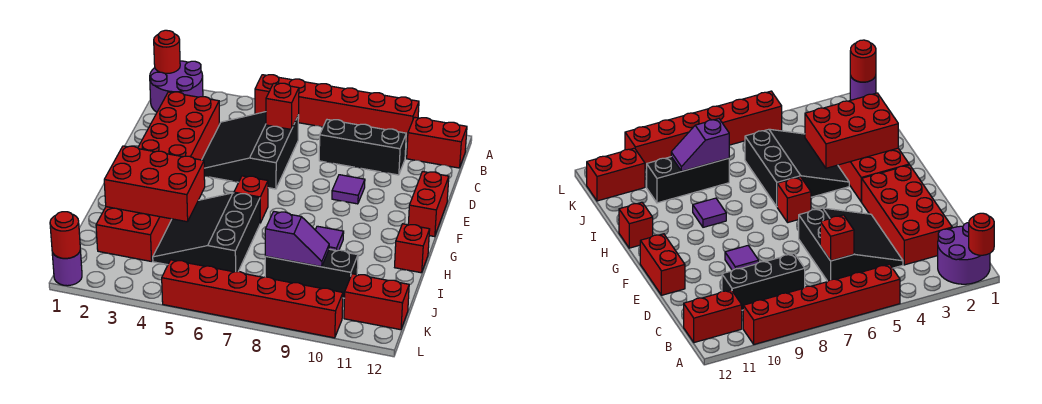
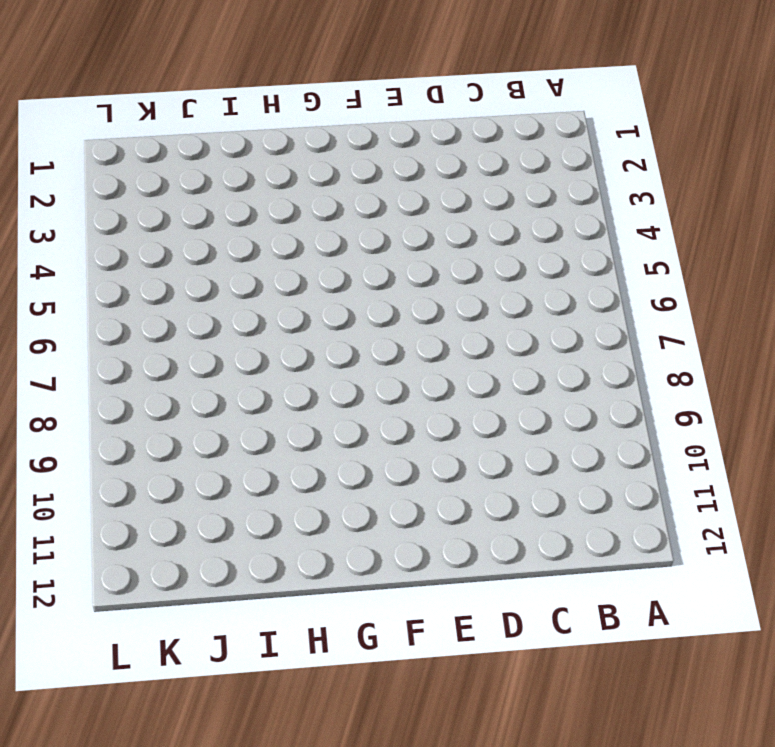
none -> purple round brick A1:B2 level 1
none -> red brick A5:A10 level 1
none -> red brick B11:B12 level 1

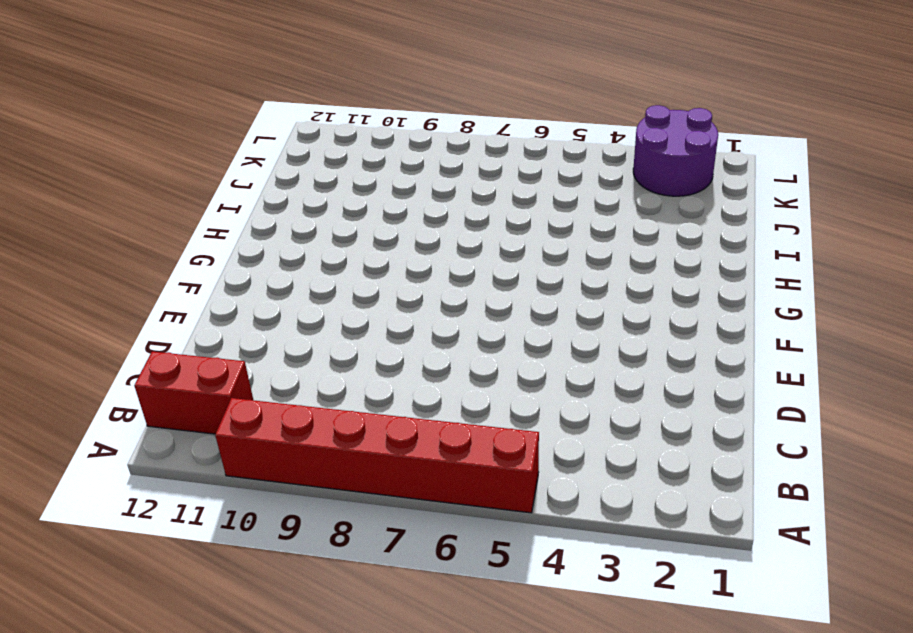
purple round brick K2:L3 level 1 -> purple round brick A1:B2 level 1
none -> red brick C2:F3 level 1
none -> black slope C4:E6 level 1 top 6
none -> black brick C8:C10 level 1

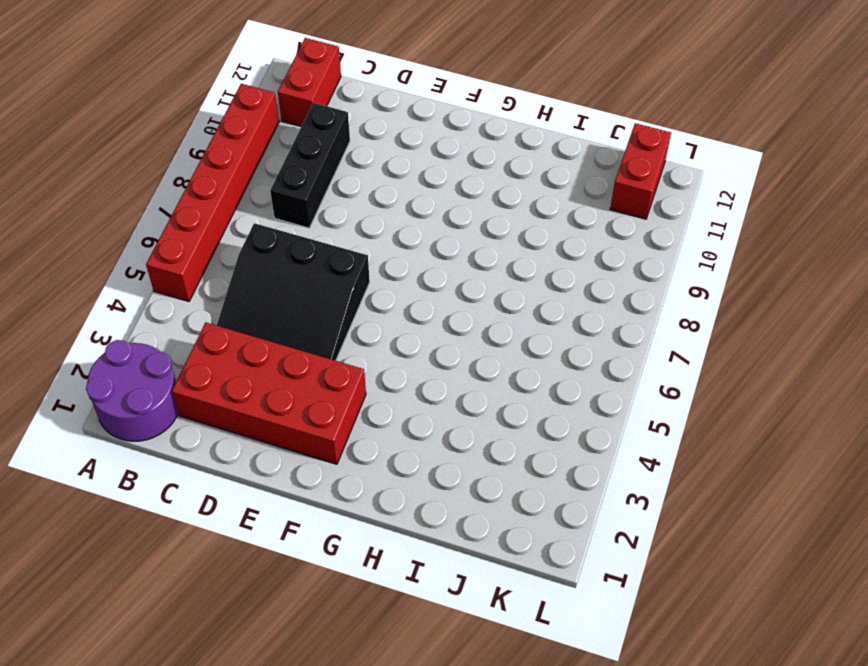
none -> purple tile E9 level 1
none -> red brick E12:F12 level 1
none -> red brick G2:J3 level 1

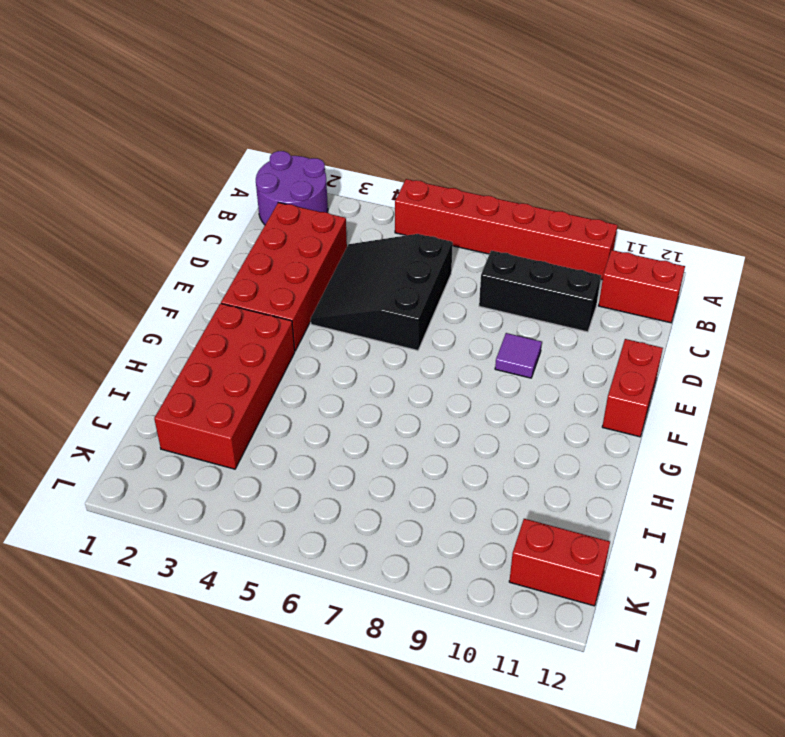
none -> red brick G6 level 1
none -> black slope H4:J6 level 1 top 6
none -> purple tile H9 level 1

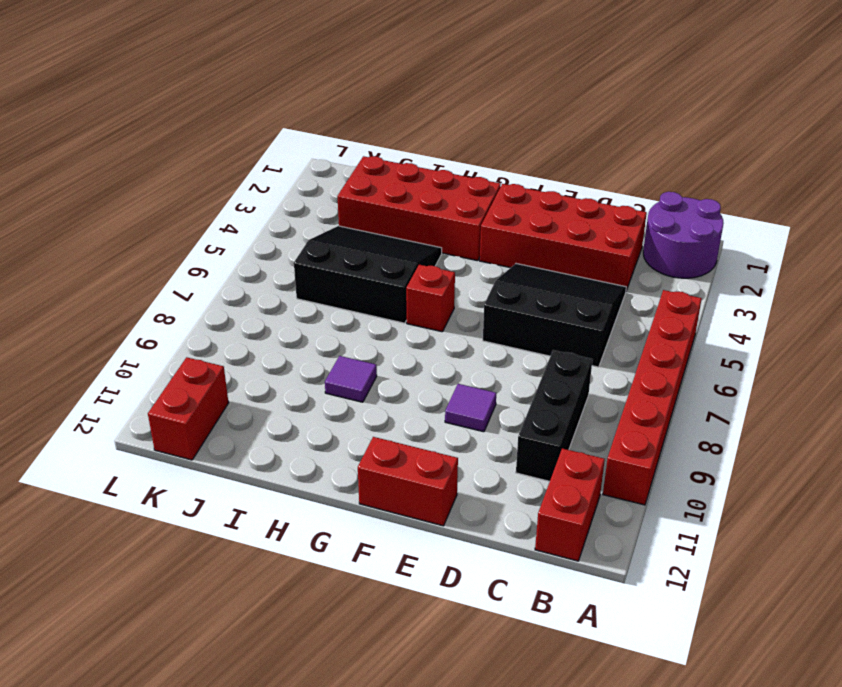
none -> red brick H12 level 1
none -> black brick J8:J10 level 1
none -> purple round brick L1 level 1

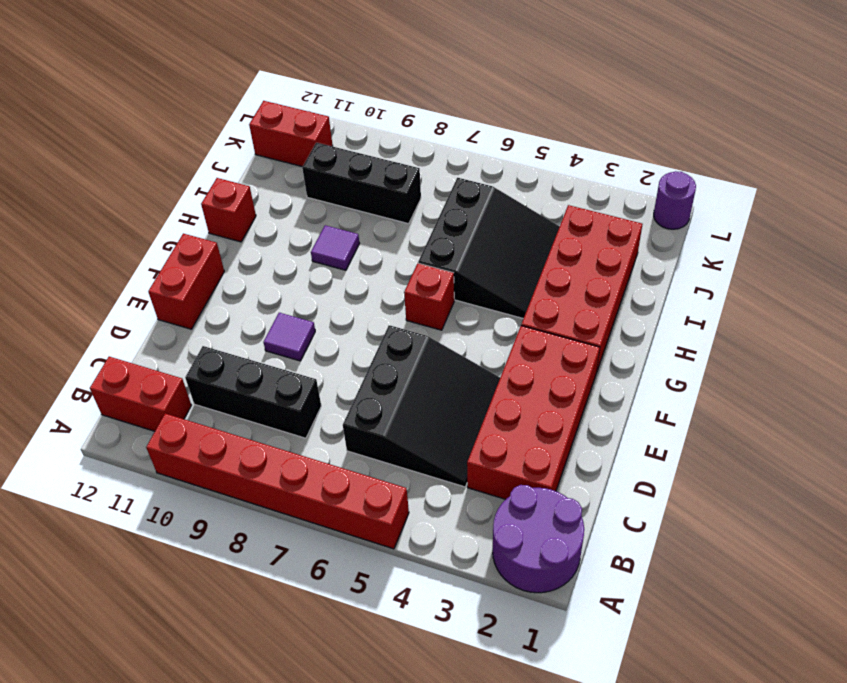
none -> red brick L5:L10 level 1
none -> red round brick A1 level 2
none -> red brick C6 level 2

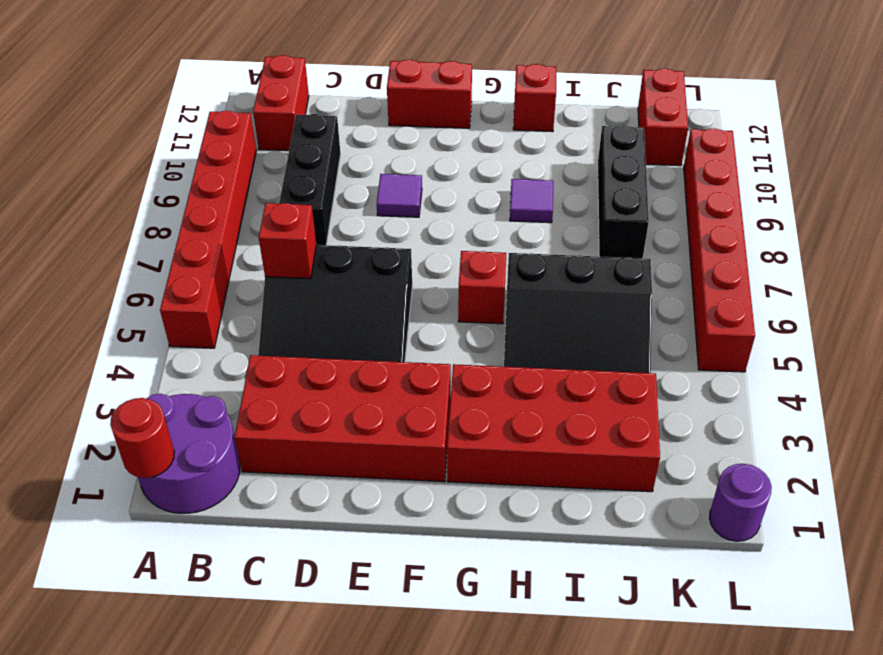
none -> red brick H2:I4 level 2
none -> purple slope J8:J9 level 2 top 8
none -> red round brick L1 level 2

